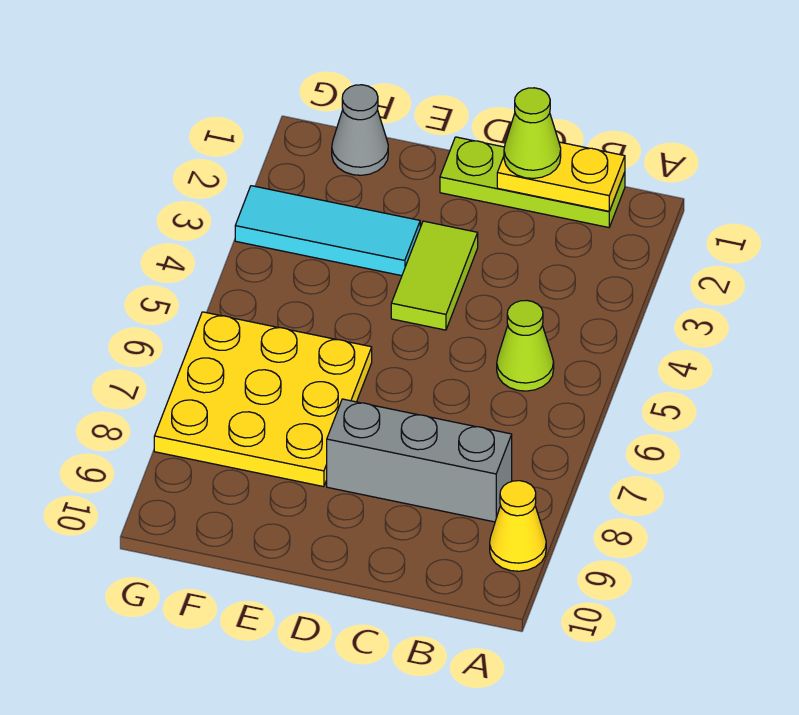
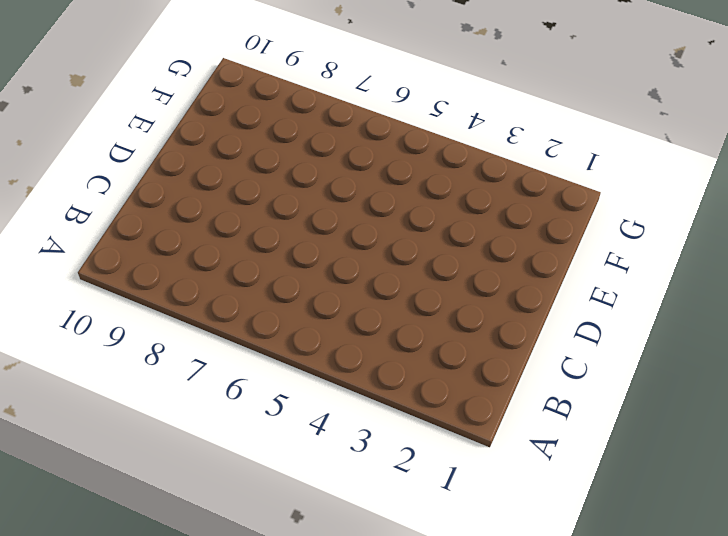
none -> yellow cone A9 level 1
none -> lime plate B1:D1 level 1

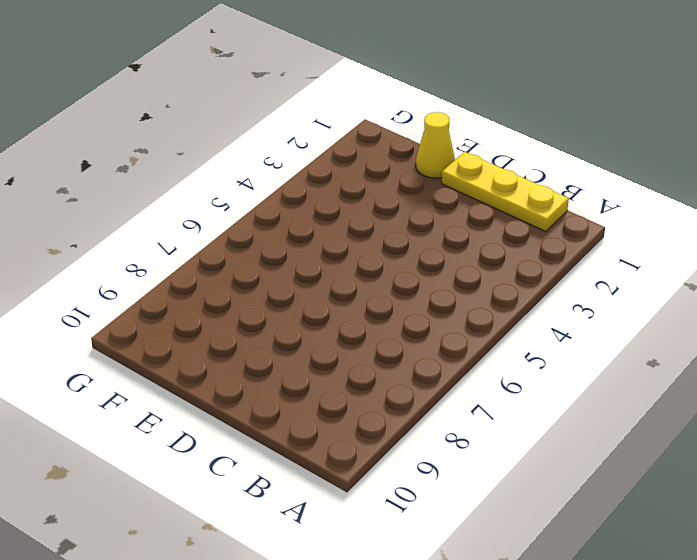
yellow plate B1:D1 level 1 -> lime plate B1:D1 level 1
yellow cone E1 level 1 -> yellow cone A9 level 1
none -> lime cone B5 level 1
none -> grey brick B8:D8 level 1

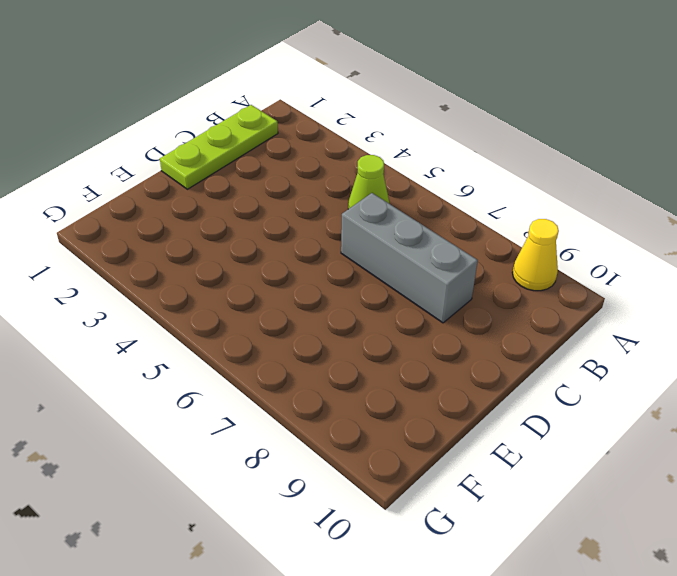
grey brick C6:C8 level 1 -> grey brick B8:D8 level 1
none -> lime tile D3:D4 level 1
none -> cyan tile E3:G3 level 1

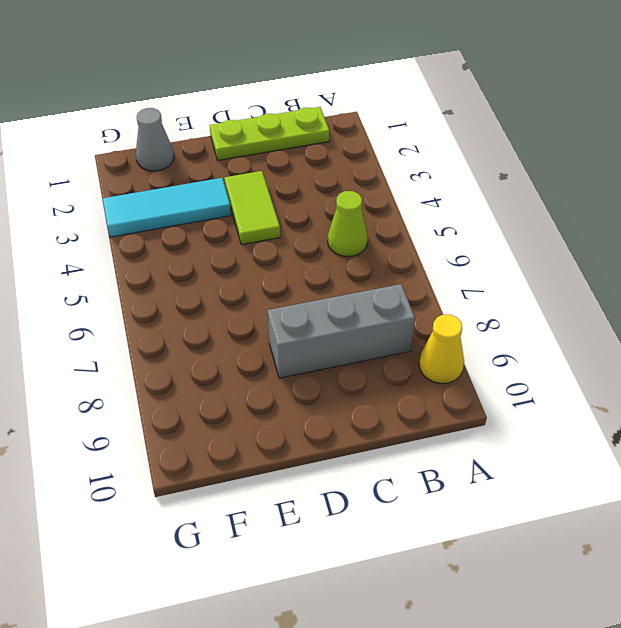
none -> yellow plate E6:G8 level 1
none -> yellow plate B1:C1 level 2

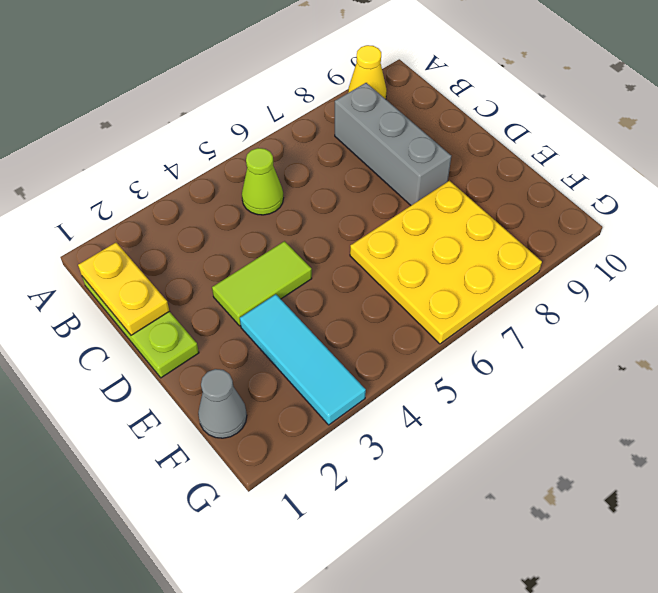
none -> lime cone C1 level 3

